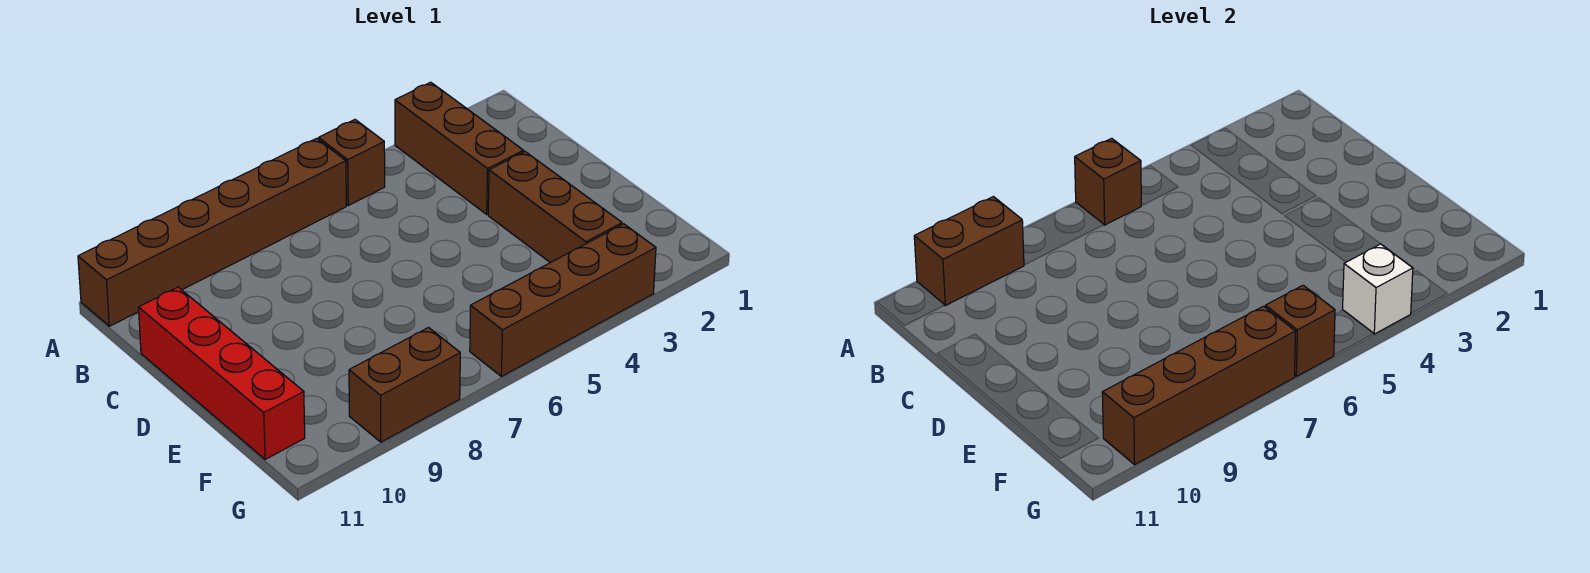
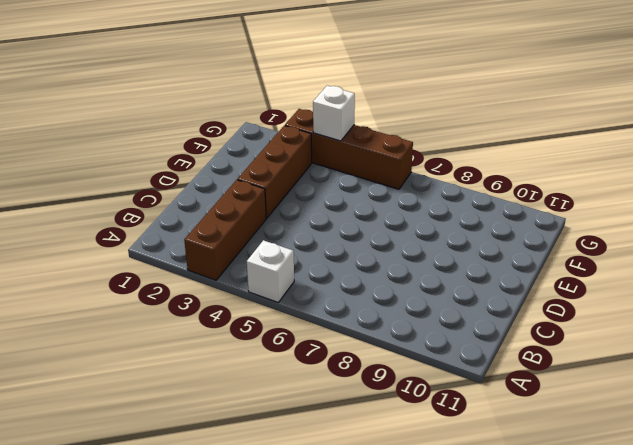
white brick A5 level 1 -> brown brick A5 level 1
none -> brown brick A6:A11 level 1
none -> red brick C11:F11 level 1
none -> brown brick G8:G9 level 1

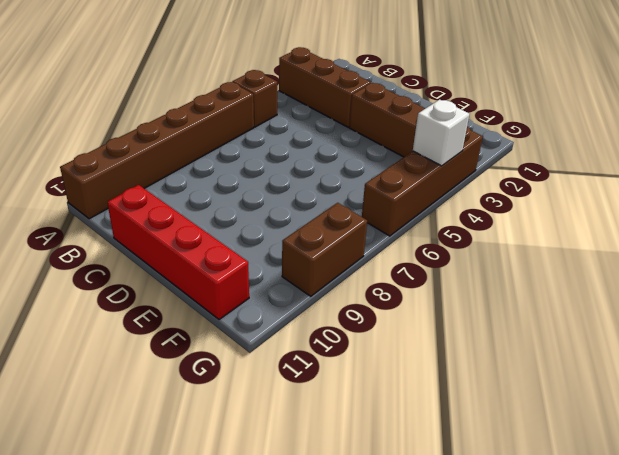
none -> brown brick A6 level 2
none -> brown brick A9:A10 level 2
none -> brown brick G6 level 2

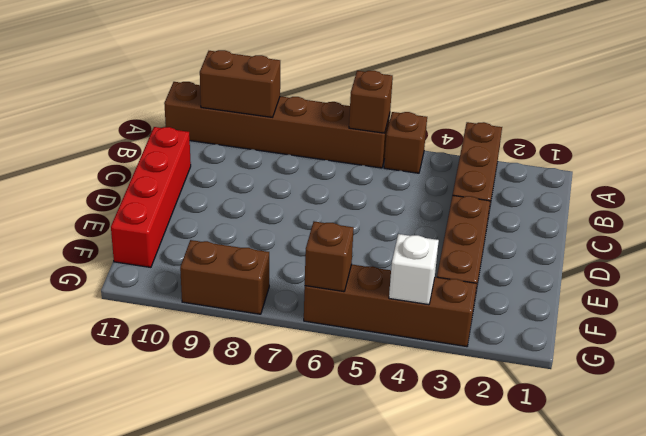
none -> brown brick G7:G10 level 2

